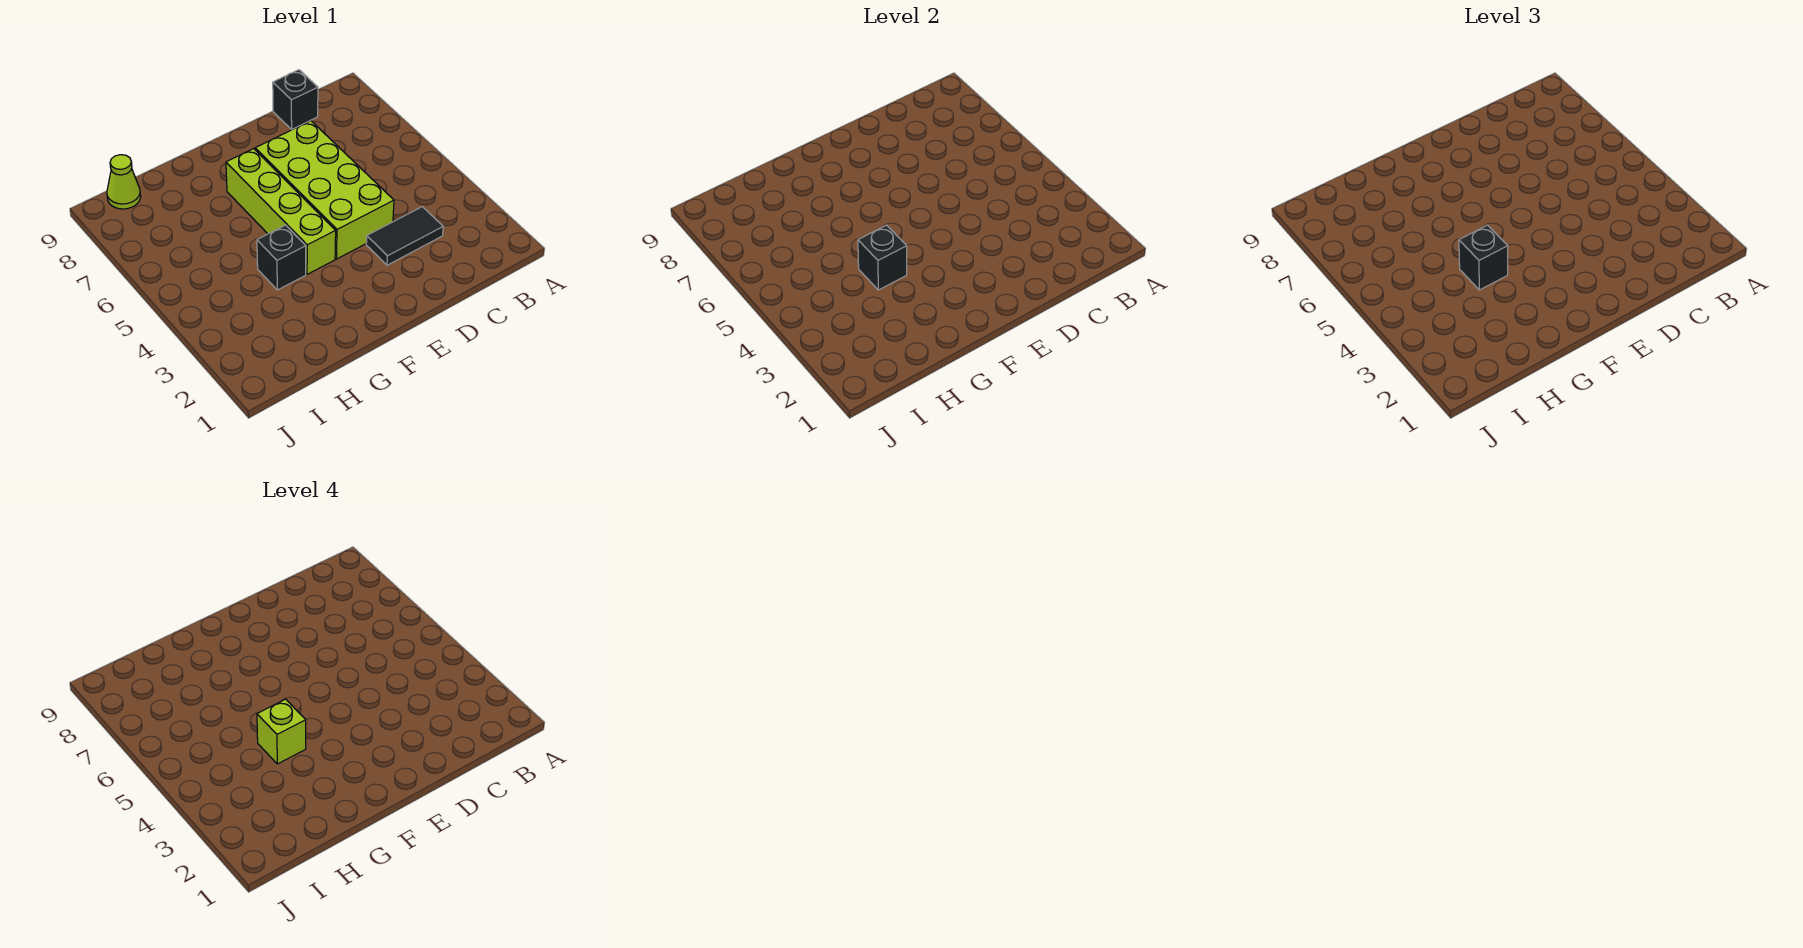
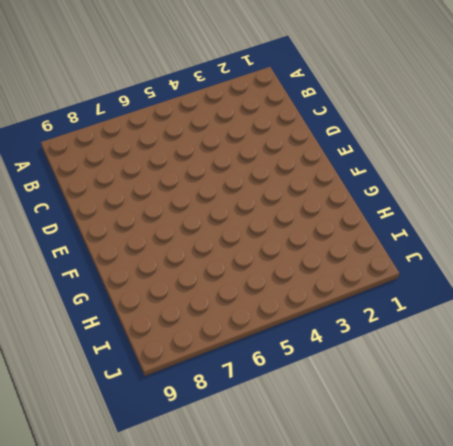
none -> black tile C3:D3 level 1
none -> black brick C9 level 1

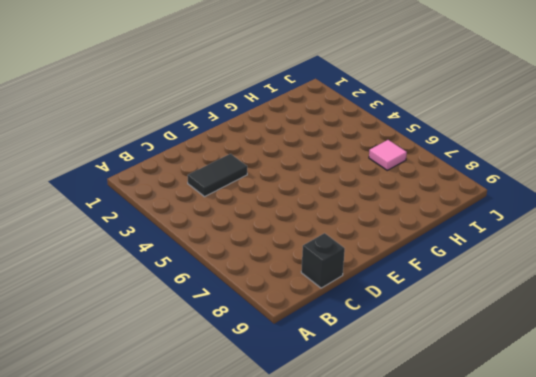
pink tile I6 level 1 -> none
none -> lime brick D4:E7 level 1
none -> lime brick F4:F7 level 1

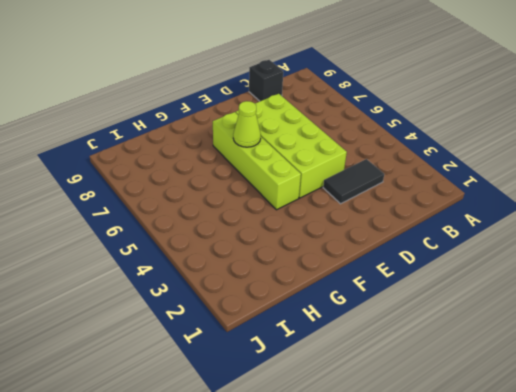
lime cone F6 level 2 -> lime cone I9 level 1
none -> black brick G4 level 1
none -> black brick G4 level 2

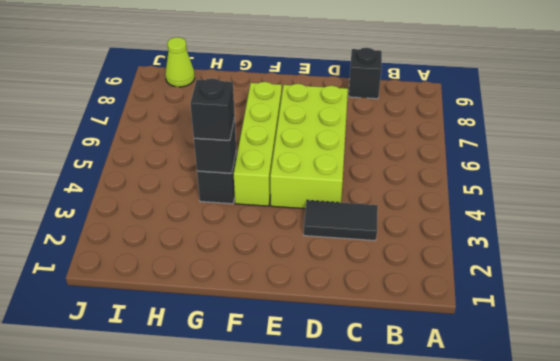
none -> lime brick G4 level 4

